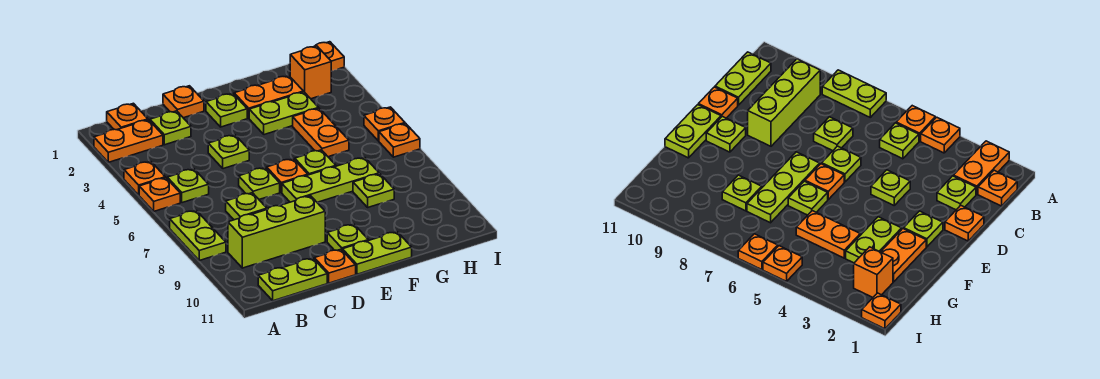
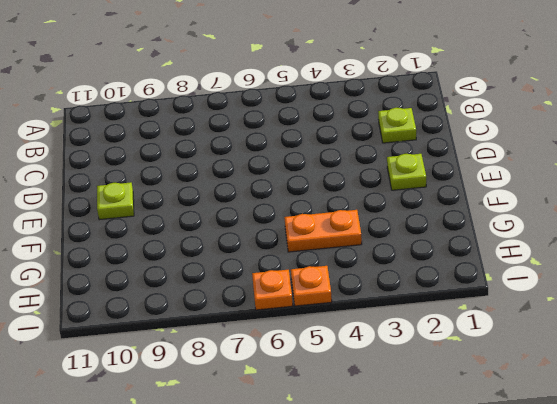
none -> orange plate A2:B2 level 1
none -> orange plate A4 level 1
none -> orange plate A5 level 1

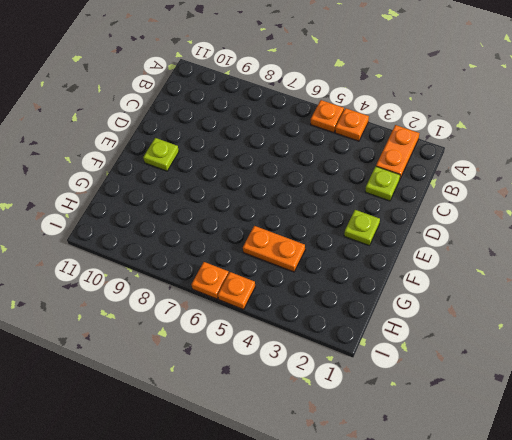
none -> lime plate A7:A8 level 1
none -> orange plate B1 level 1
none -> lime plate B5 level 1

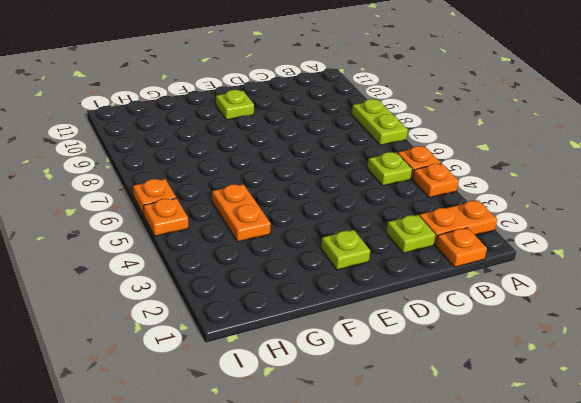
none -> lime brick B9:D9 level 1
none -> lime plate B11:C11 level 1
none -> lime plate C7 level 1

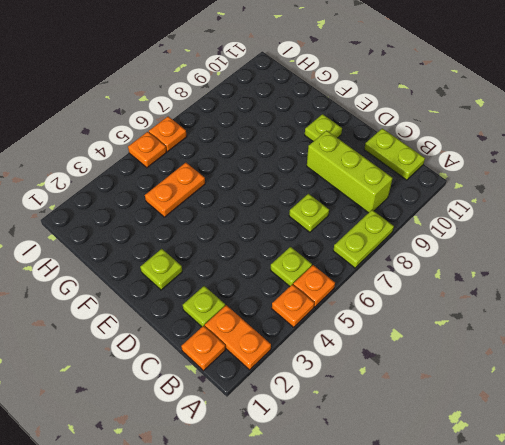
none -> orange plate D1 level 1
none -> lime plate D4 level 1
none -> lime plate D6 level 1

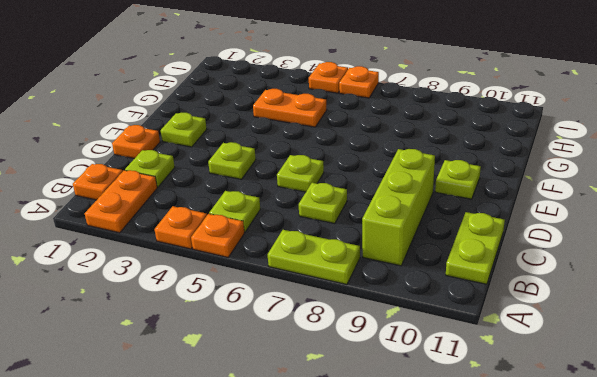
none -> orange plate D11 level 1
none -> orange plate E6 level 1
none -> lime plate E7:G7 level 1

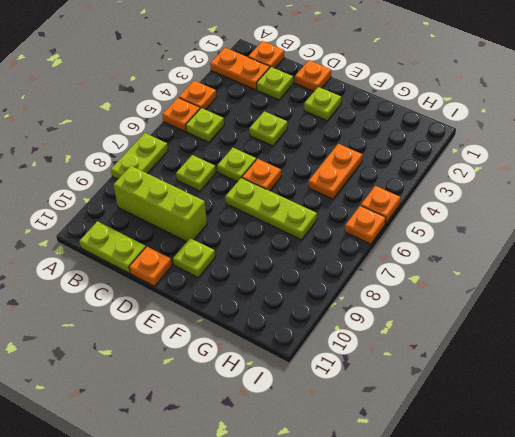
none -> lime plate E11:F11 level 1
none -> orange plate F2:G2 level 1
none -> lime plate F3:G3 level 1

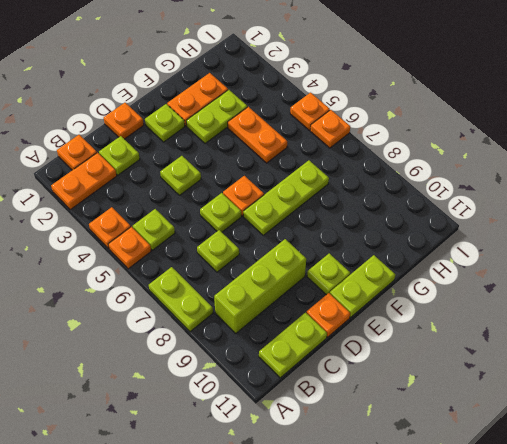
none -> lime plate F6 level 1
none -> lime plate G8 level 1
none -> orange brick H2 level 1

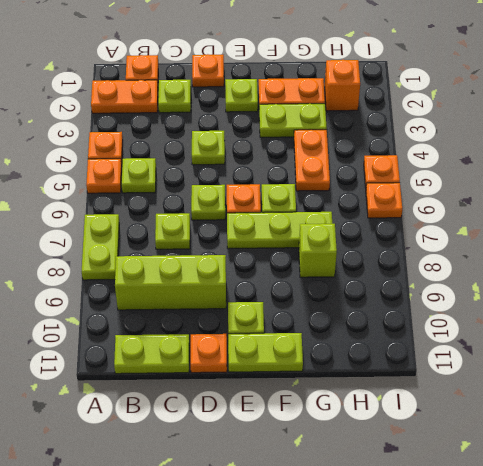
lime brick G8 level 1 -> lime plate G8 level 1
none -> orange plate I1 level 1

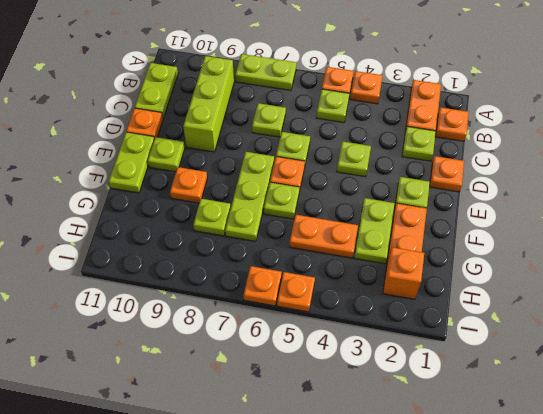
orange plate F9 level 1 -> orange plate I1 level 1

